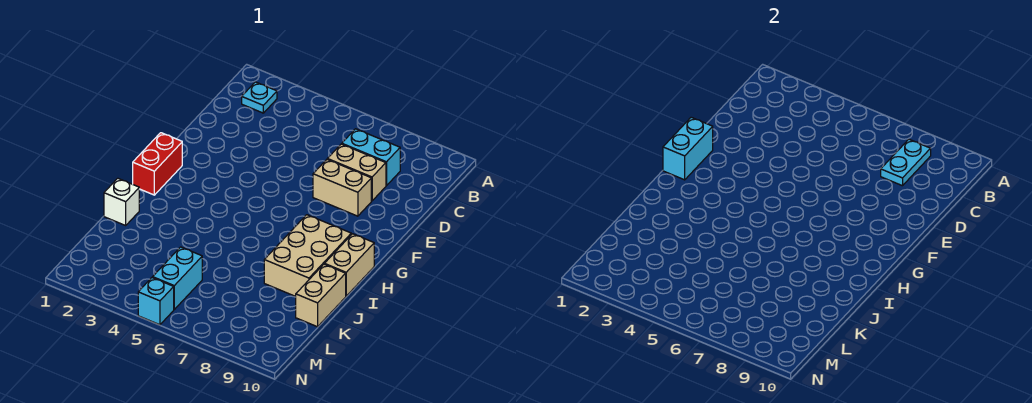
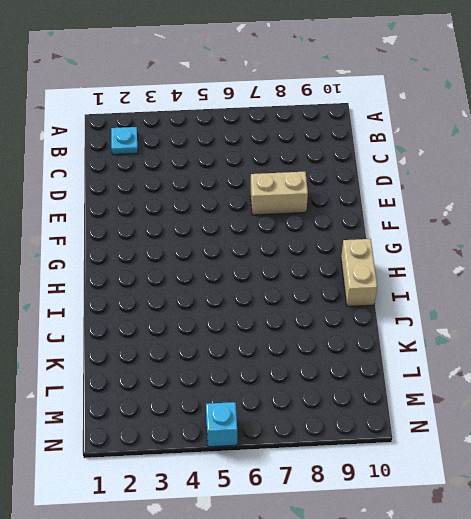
none -> cyan brick C7:C8 level 1
none -> tan brick D7:D8 level 1
none -> red brick G1:H1 level 1

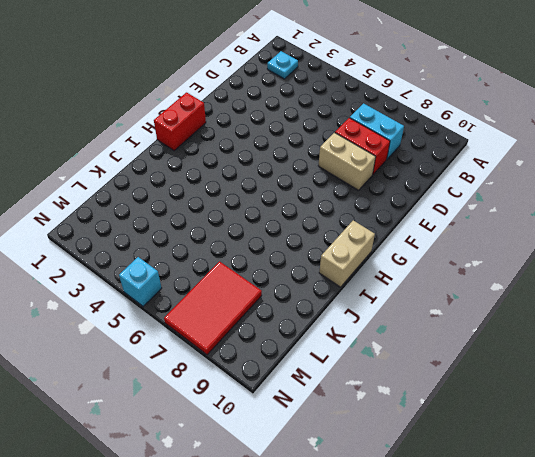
red brick D7:D8 level 1 -> tan brick D7:D8 level 1
red tile L7:N8 level 1 -> none
none -> tan brick H8:J9 level 1
none -> white brick J1 level 1
none -> tan brick J10:K10 level 1

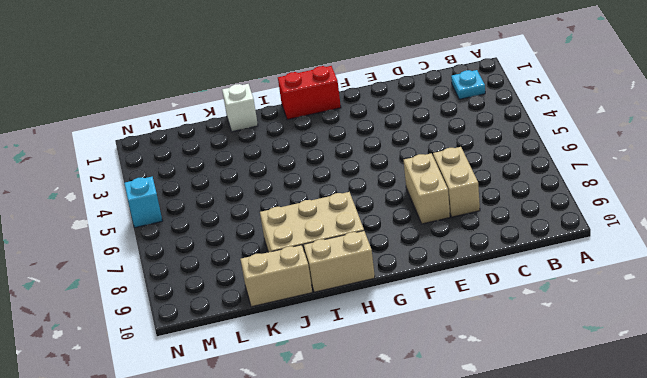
none -> cyan brick C7:C8 level 1
none -> cyan brick L5:M5 level 1
none -> cyan plate B8:C8 level 2

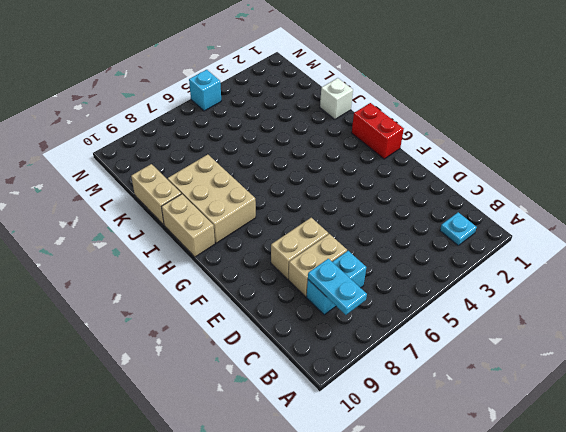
none -> cyan brick L5:M5 level 1
none -> cyan brick F1:G1 level 2

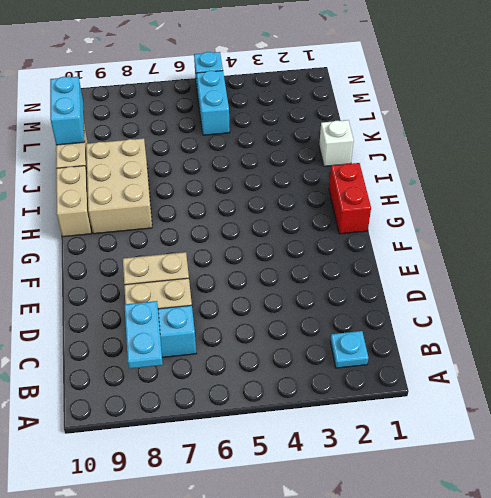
cyan brick K10:L10 level 2 -> cyan brick F1:G1 level 2

